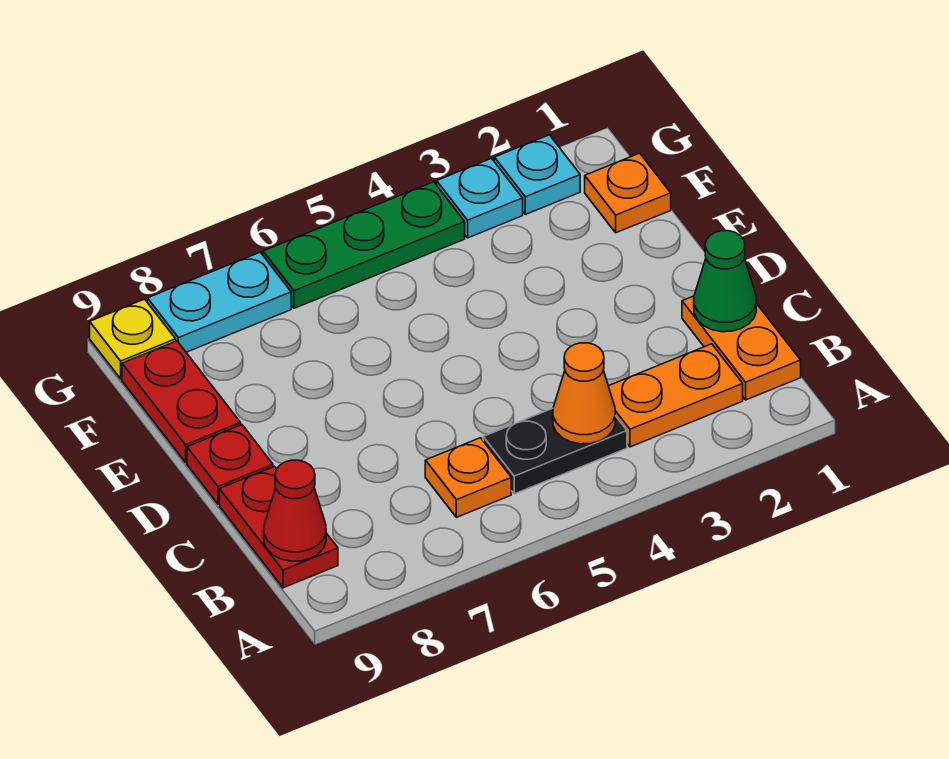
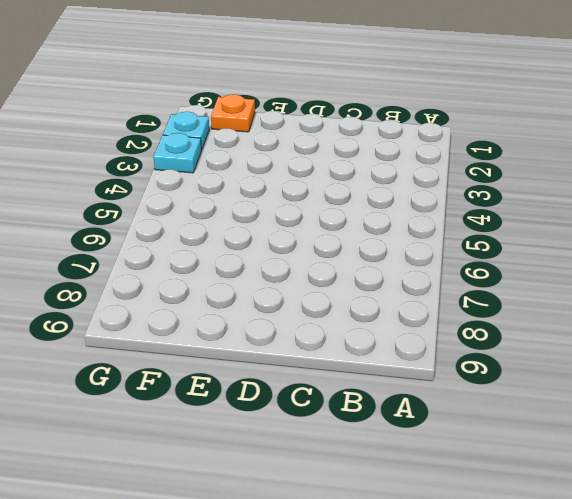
none -> orange plate B1:C1 level 1
none -> orange plate B2:B3 level 1
none -> black plate B4:B5 level 1

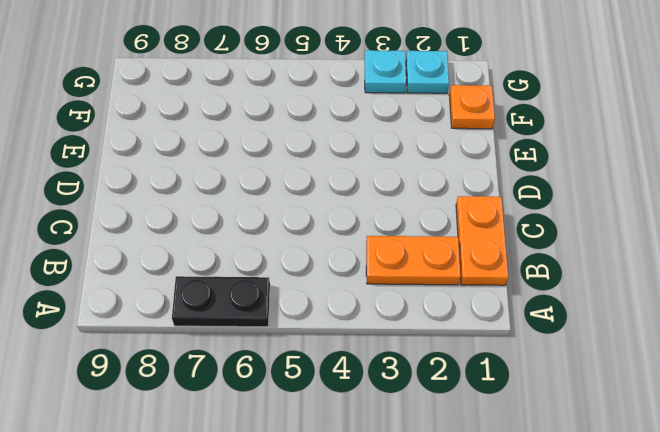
black plate A6:A7 level 1 -> black plate B4:B5 level 1
none -> orange plate B6 level 1
none -> red plate B9:C9 level 1
none -> red plate D9 level 1

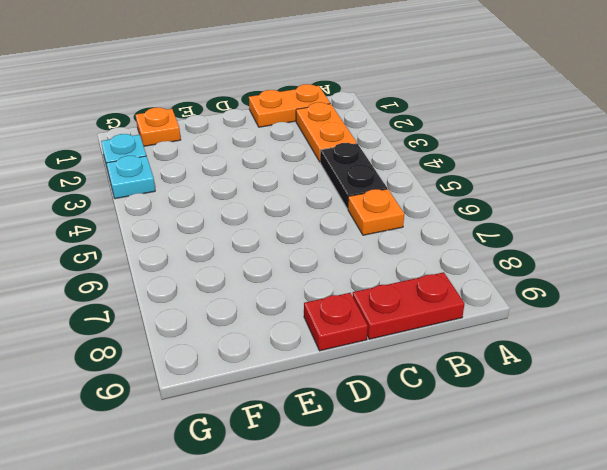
none -> red plate E9:F9 level 1
none -> green plate G4:G6 level 1
none -> cyan plate G7:G8 level 1

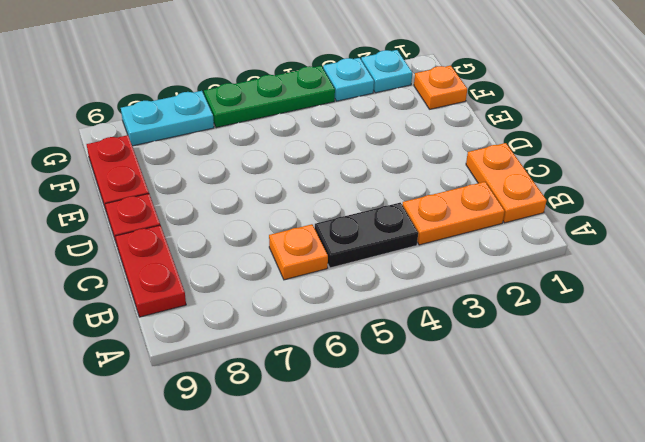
none -> yellow plate G9 level 1
none -> orange cone B4 level 2
none -> red cone B9 level 2

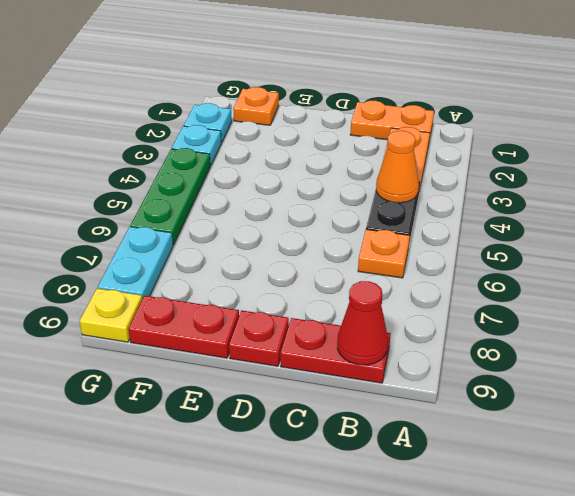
none -> green cone C1 level 2

